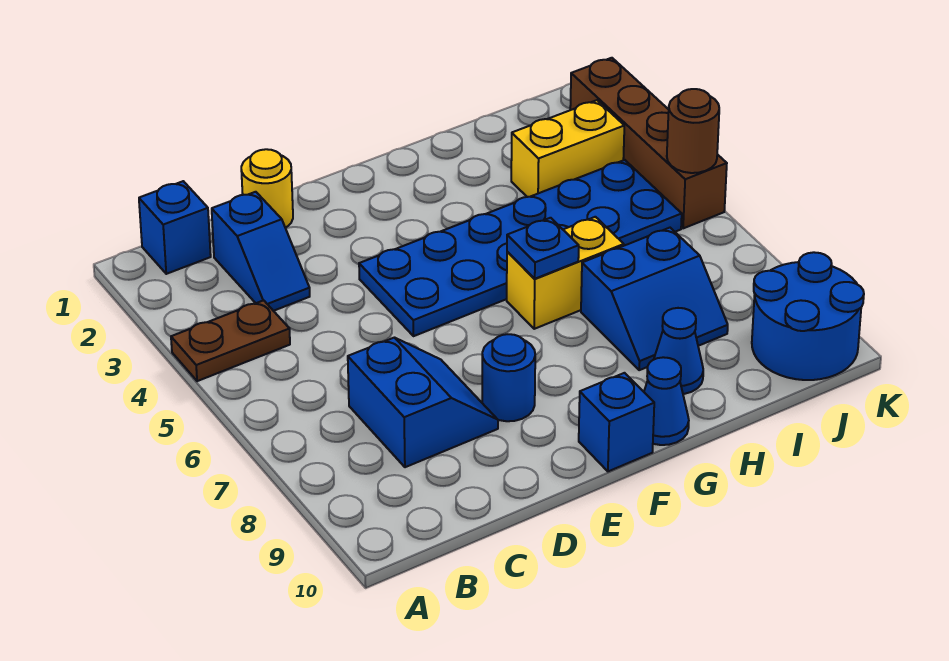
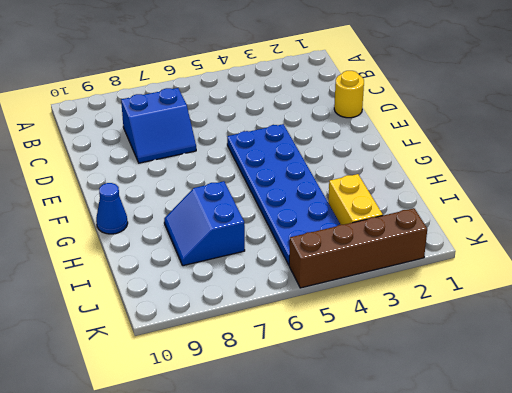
none -> brown plate A4:B4 level 1
none -> blue brick B1 level 1
none -> blue slope C2:C3 level 1 top 2

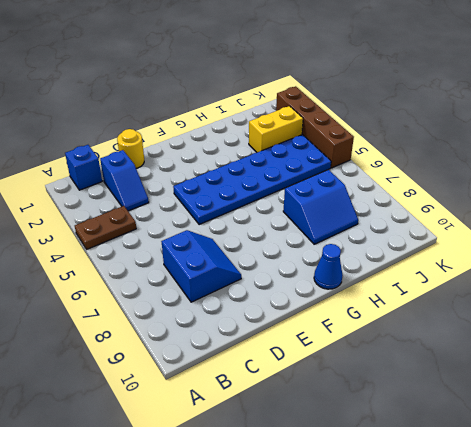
none -> blue round brick E8 level 1
none -> blue brick F10 level 1
none -> yellow brick G6:H6 level 1

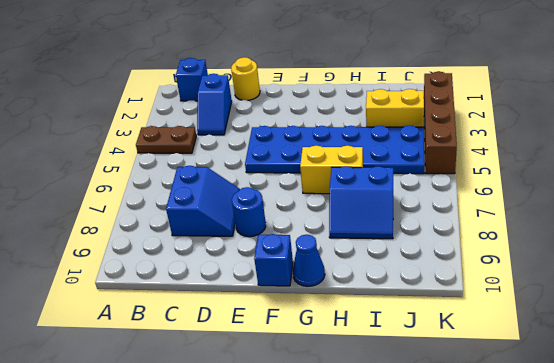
none -> blue cone H9 level 1
none -> blue round brick J9:K10 level 1
none -> blue plate G6 level 2

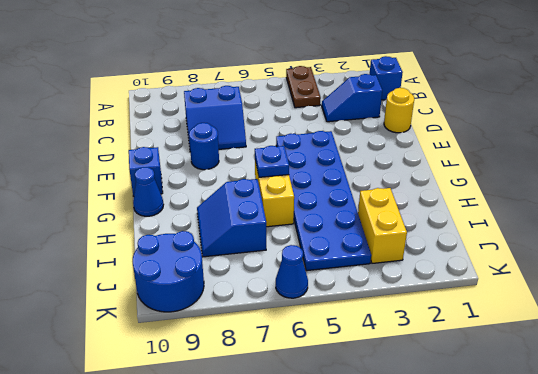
blue cone K6 level 1 -> blue cone H9 level 1
none -> brown brick K2:K5 level 1
none -> brown round brick K5 level 2

